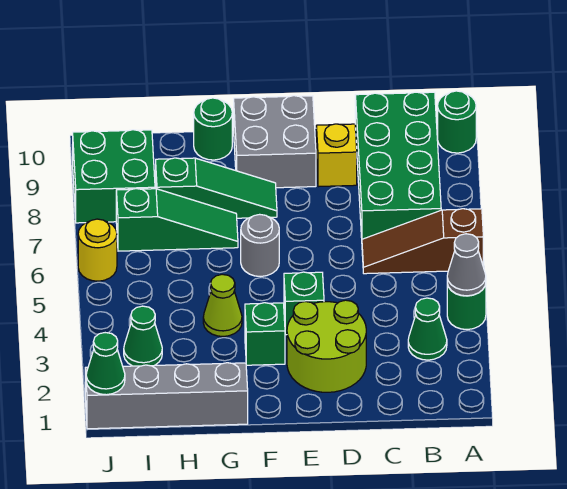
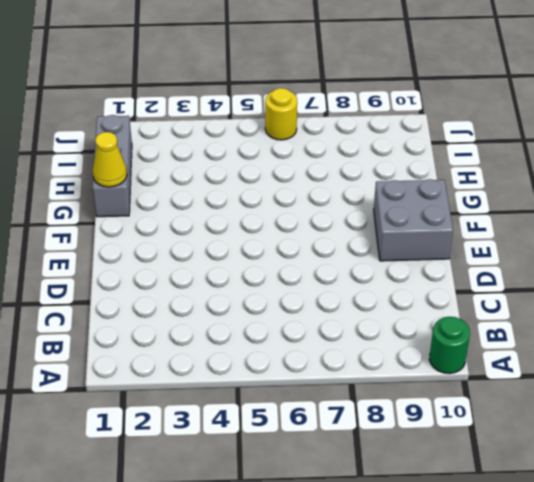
grey brick G1:I1 level 1 -> grey brick G1:J1 level 1
yellow cone G1 level 2 -> none
none -> green round brick A4 level 1
none -> brown slope A6:C6 level 1 top A
none -> green cone B3 level 1

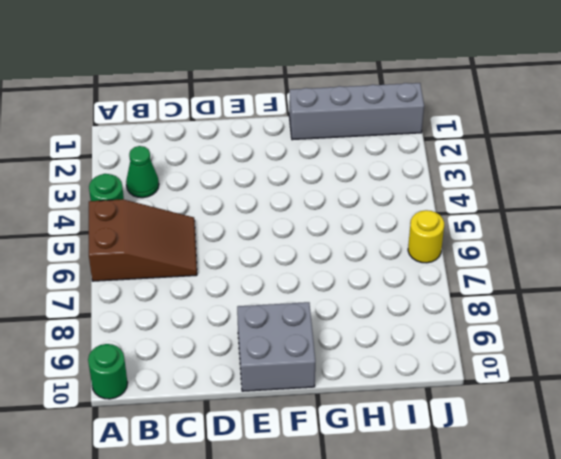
brown slope A5:C6 level 1 top A -> brown slope A6:C6 level 1 top A
none -> green brick B7:C10 level 1
none -> lime round brick D2:E3 level 1
none -> yellow brick D9 level 1

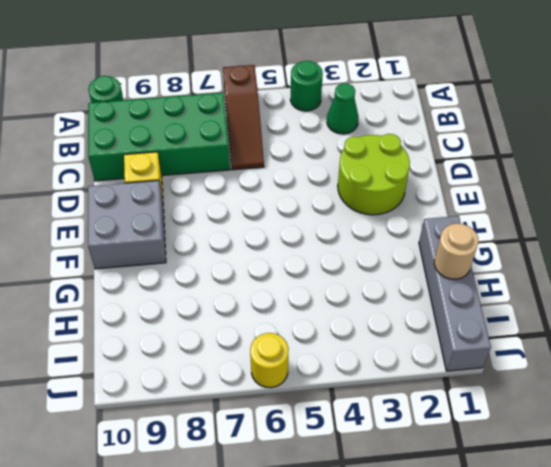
tan round brick H1 level 2 -> none
none -> green brick E4 level 1
none -> green brick F3 level 1
none -> grey round brick F6 level 1

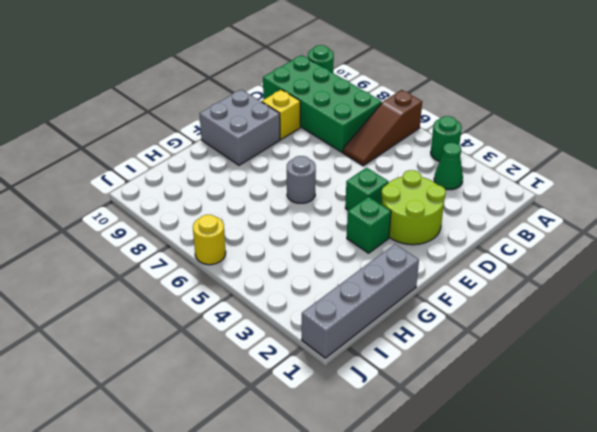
none -> green slope F8:H8 level 1 top H
none -> lime cone G4 level 1
none -> green slope G7:I7 level 1 top I

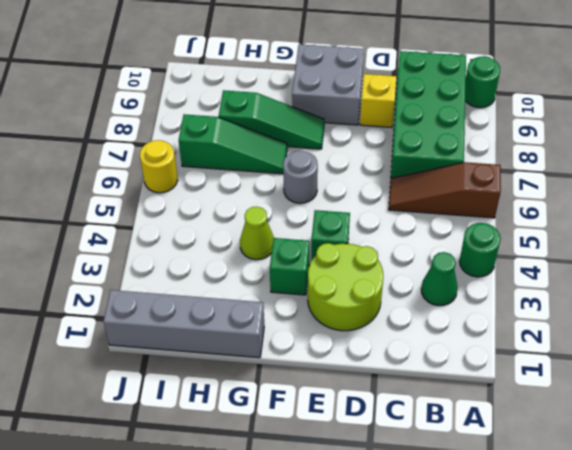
none -> green round brick G10 level 1
none -> green cone I3 level 1
none -> green brick I8:J9 level 1

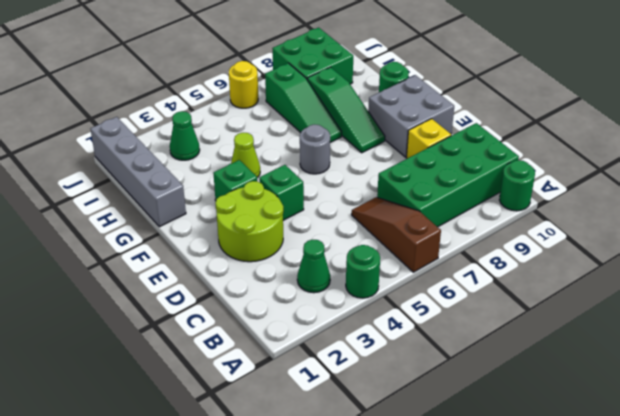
none -> grey cone A4 level 2
none -> green cone J1 level 2

